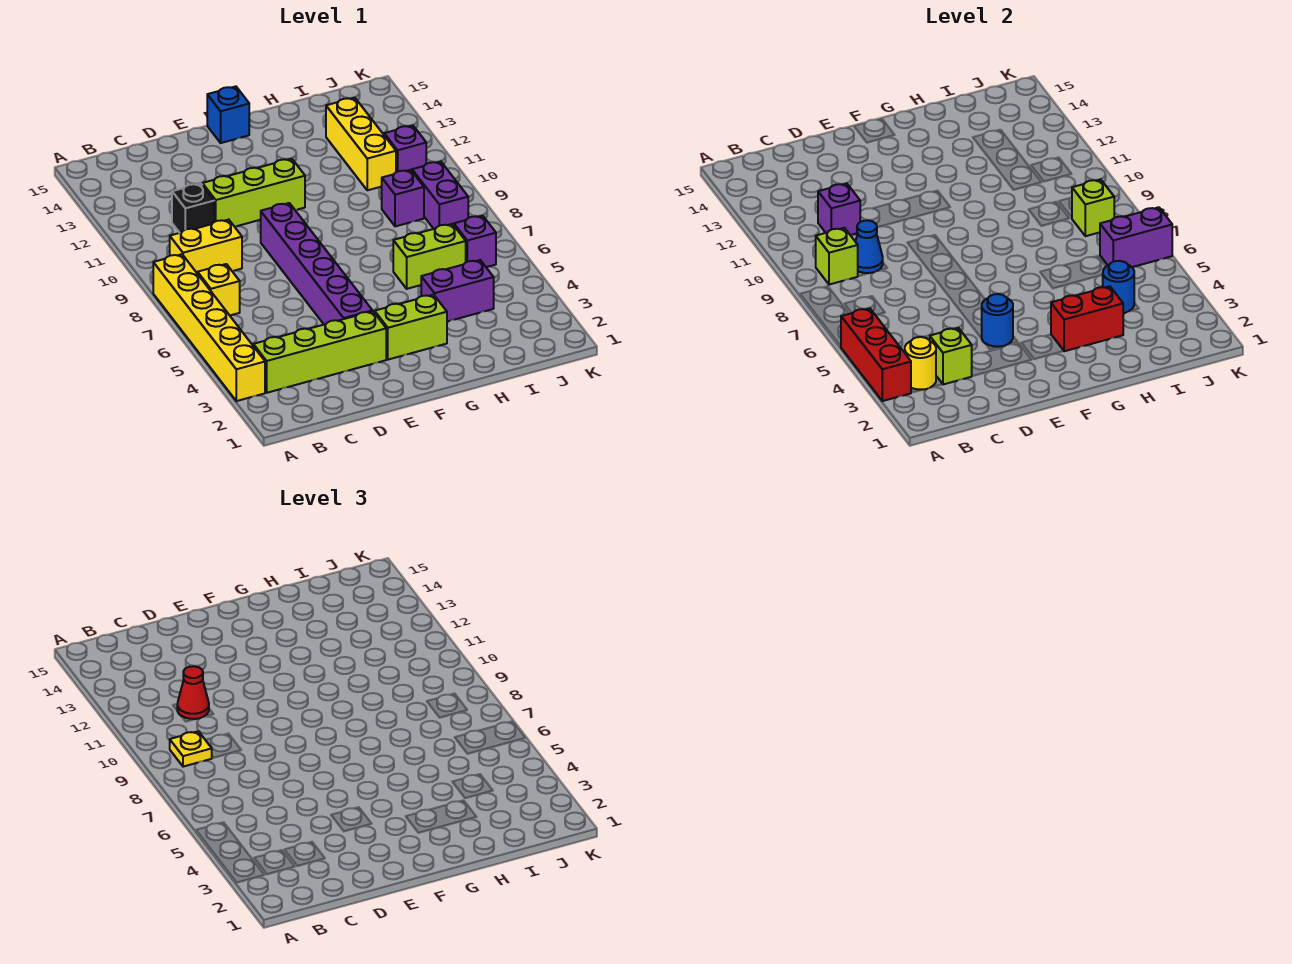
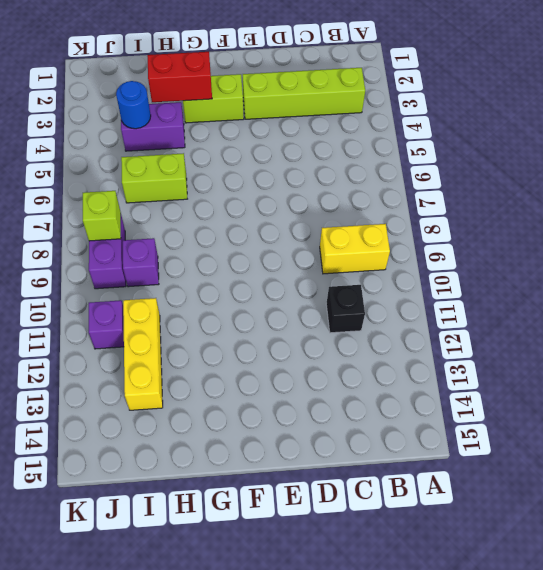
none -> yellow brick A3:A8 level 1
none -> yellow brick B7 level 1
none -> lime brick D11:F11 level 1

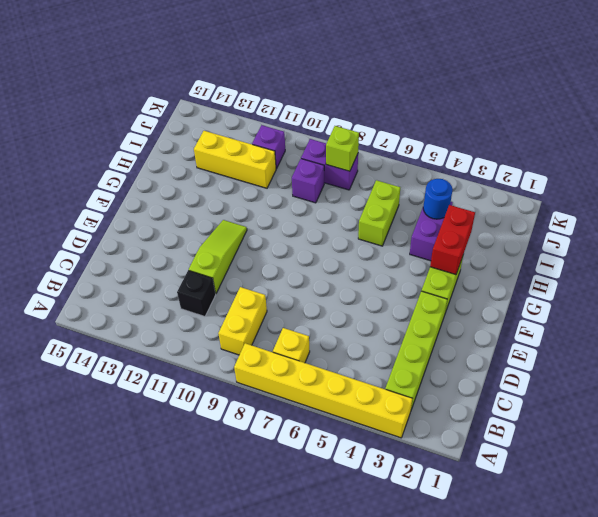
lime slope D11:F11 level 1 top D -> lime brick D11:F11 level 1
none -> purple brick E4:E9 level 1
none -> blue brick F15 level 1
none -> purple brick J6 level 1

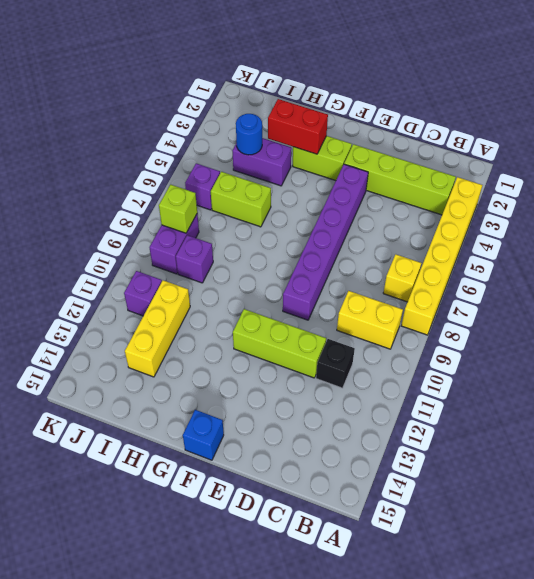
none -> red brick A3:A5 level 2
none -> yellow round brick B3 level 2
none -> lime brick B9 level 2

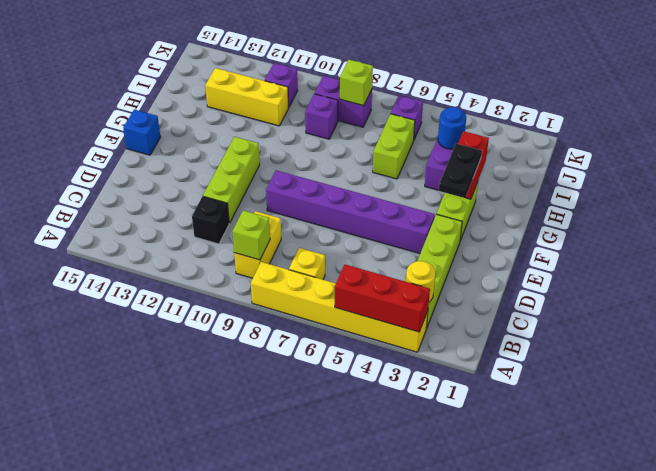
black plate F3:G3 level 3 -> none
none -> lime brick C3 level 2
none -> blue cone C9 level 2
none -> purple brick C11 level 2

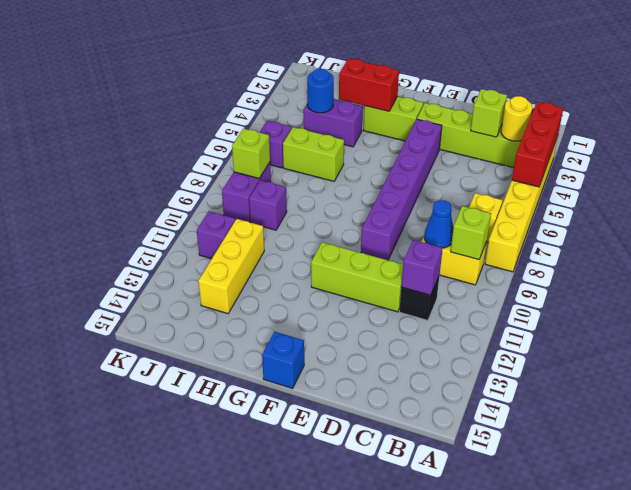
none -> blue round brick E4 level 2
none -> purple brick J6:K6 level 2
none -> yellow plate B9 level 3

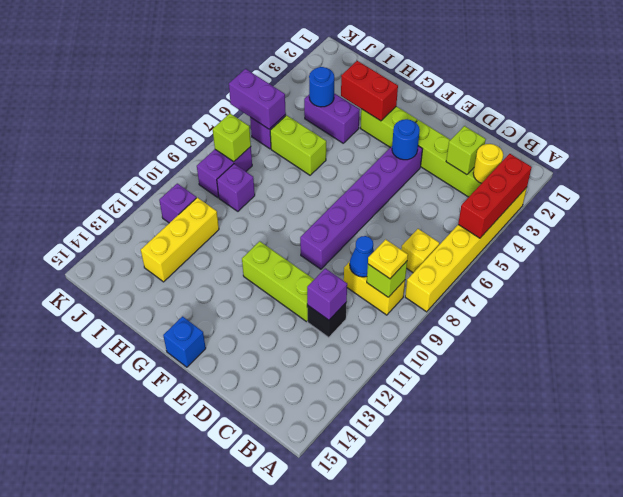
none -> red cone C11 level 3

